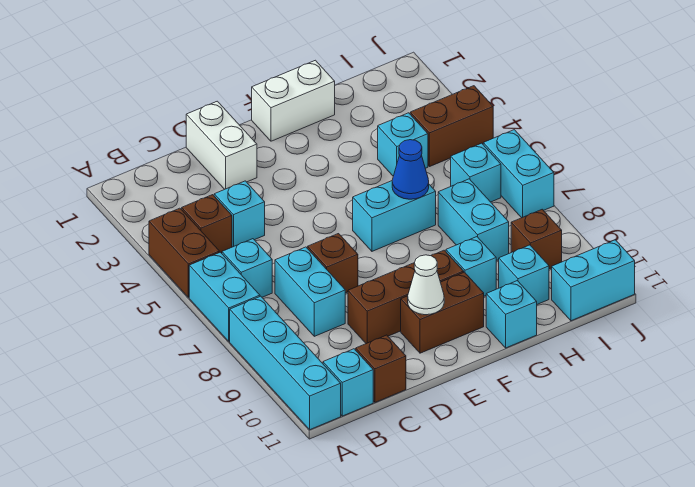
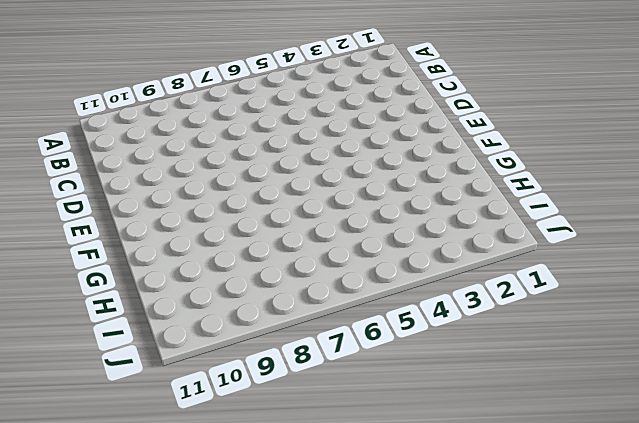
none -> brown brick A4:A5 level 1
none -> cyan brick A6:A7 level 1
none -> cyan brick A8:A11 level 1

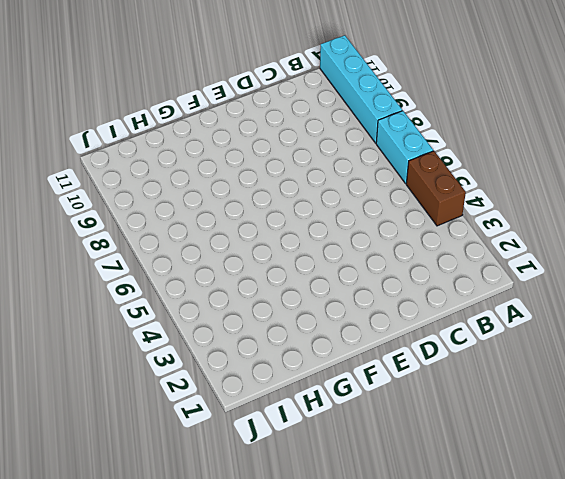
none -> brown brick B4 level 1
none -> cyan brick B6 level 1
none -> cyan brick B11 level 1

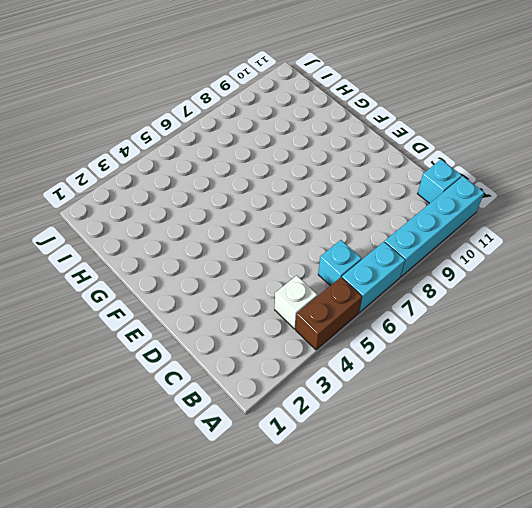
white brick B4 level 1 -> brown brick B4 level 1
none -> cyan brick C4 level 1
none -> cyan brick C7:C8 level 1
none -> brown brick C11 level 1

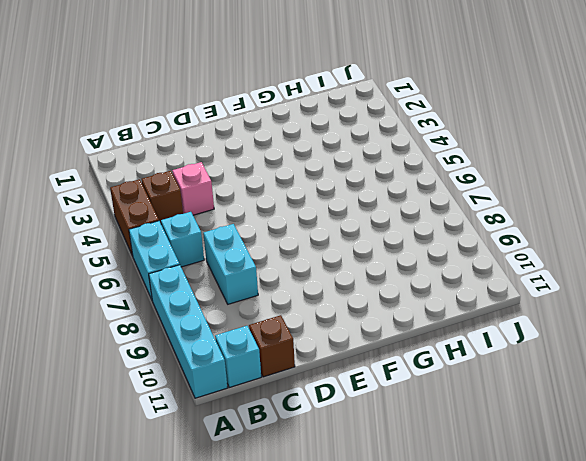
pink brick C4 level 1 -> cyan brick C4 level 1
none -> white brick D1:D2 level 1
none -> brown brick D7 level 1
none -> brown brick D9:F9 level 1

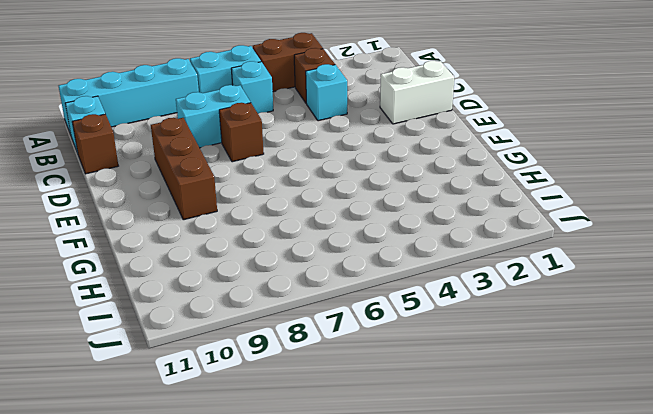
none -> brown brick E10:F10 level 1
none -> white brick F1:G1 level 1
none -> cyan brick F6:G6 level 1

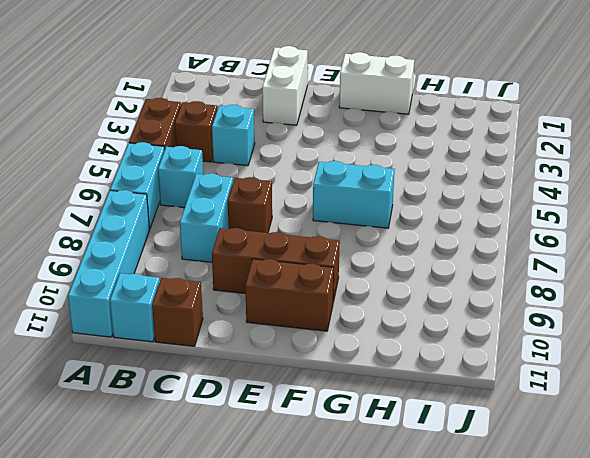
none -> cyan brick G9 level 1
none -> cyan brick G11 level 1
none -> cyan brick H4 level 1

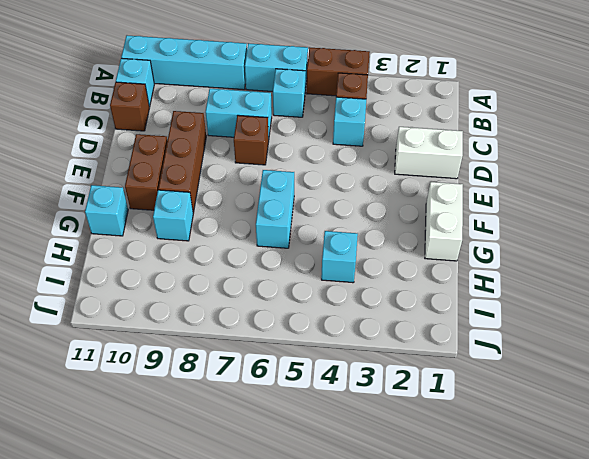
none -> cyan brick H7:H8 level 1
none -> cyan brick H10 level 1
none -> brown brick I4:J4 level 1

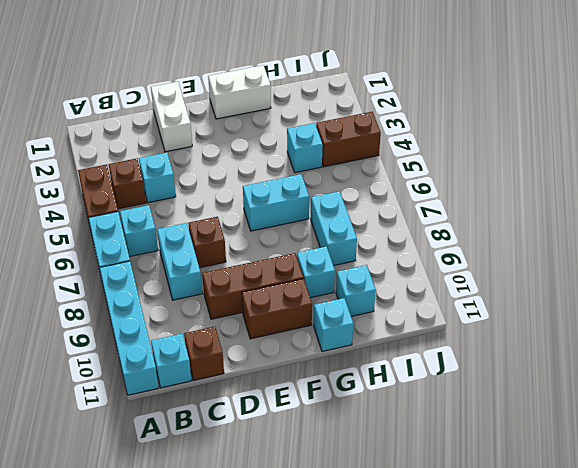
none -> cyan brick I6 level 1
none -> brown brick I9 level 1
none -> cyan brick I11:J11 level 1

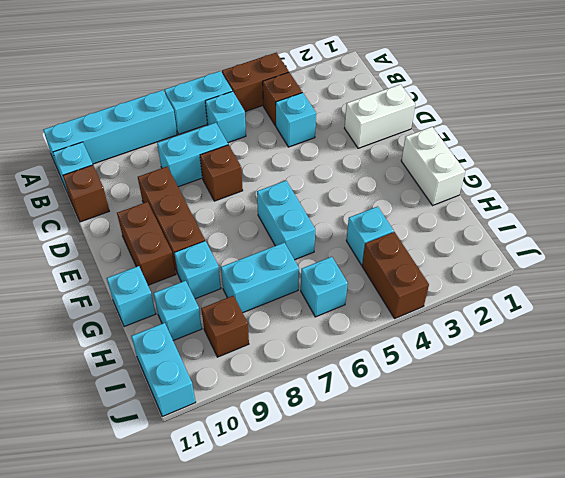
none -> cyan brick J6:J7 level 1
none -> white cone E10 level 2
none -> blue cone G6 level 2

